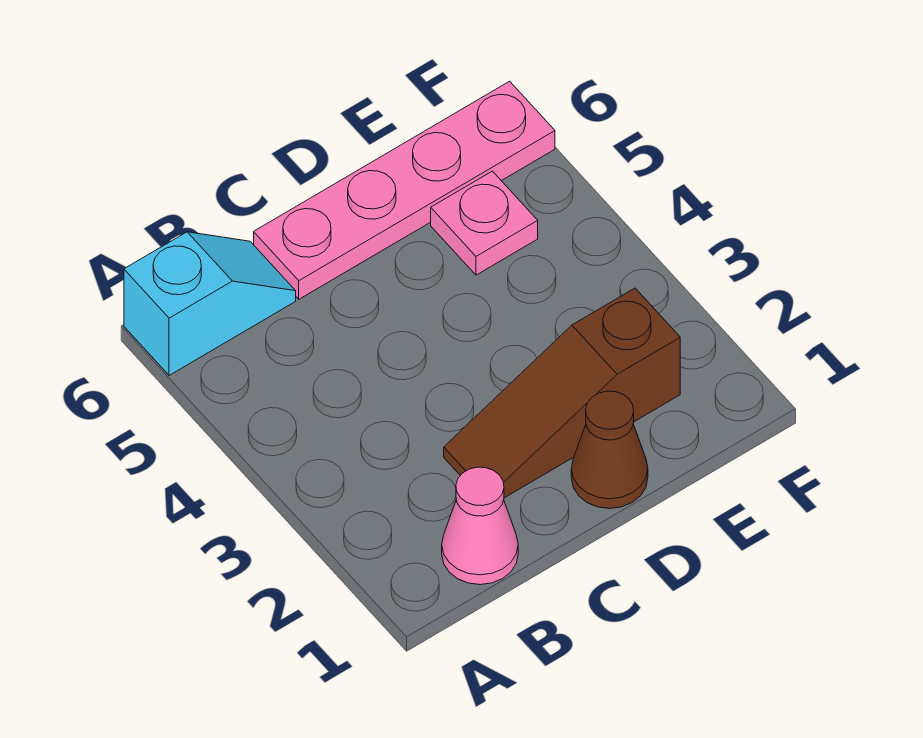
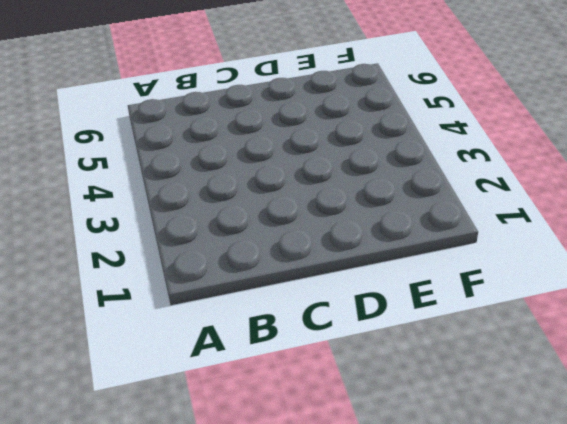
none -> cyan slope A6:B6 level 1 top A
none -> pink cone B1 level 1

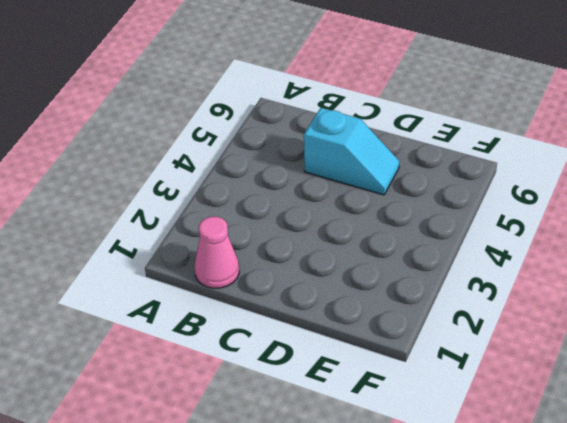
cyan slope C5:D5 level 1 top C -> cyan slope A6:B6 level 1 top A
none -> brown slope C2:E2 level 1 top E
none -> pink plate C6:F6 level 1

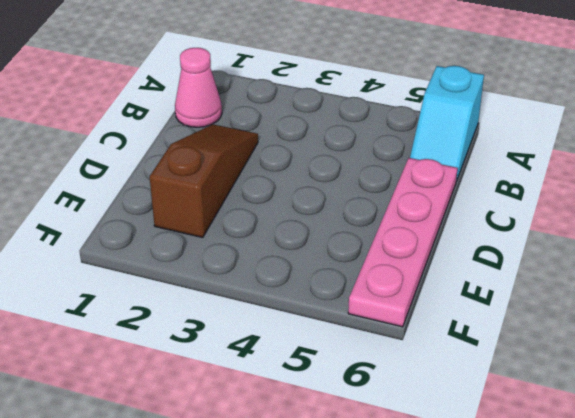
none -> brown cone D1 level 1
none -> pink plate E5 level 1

